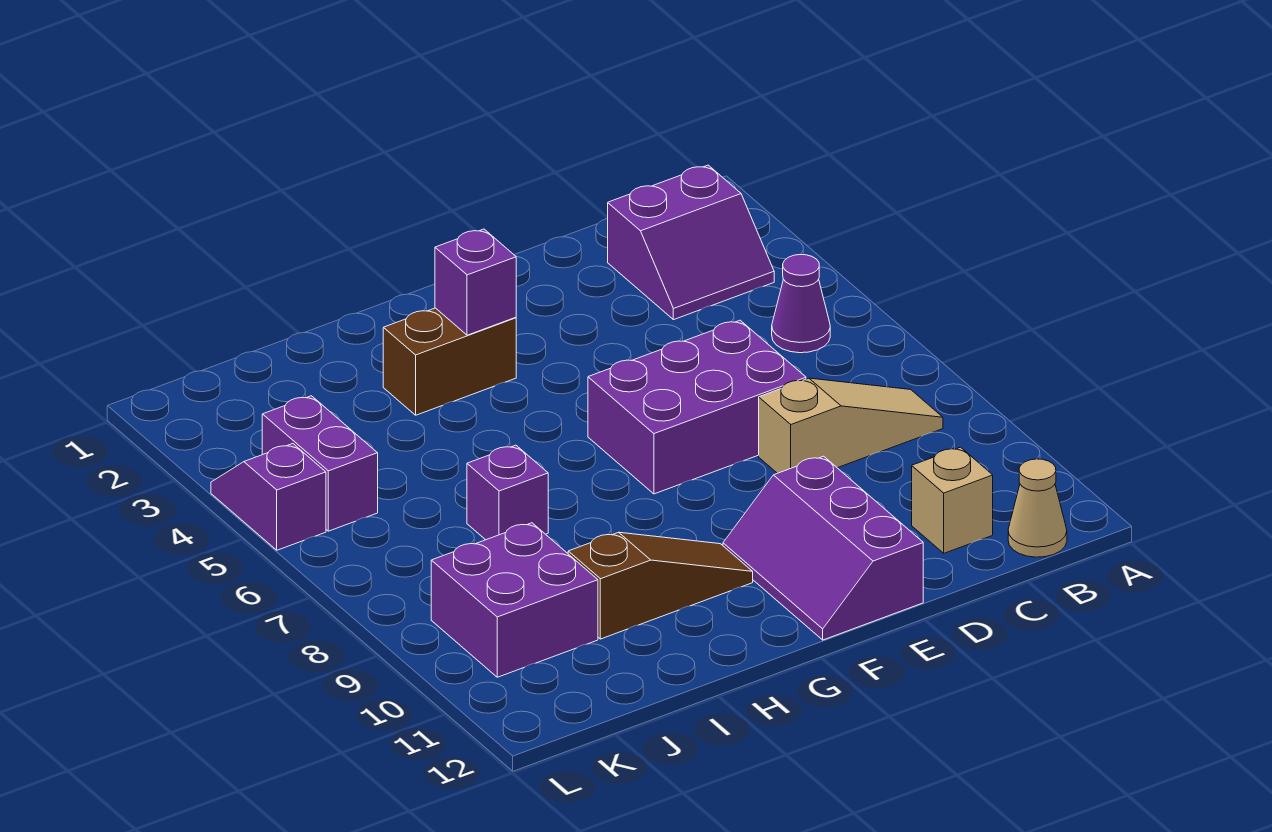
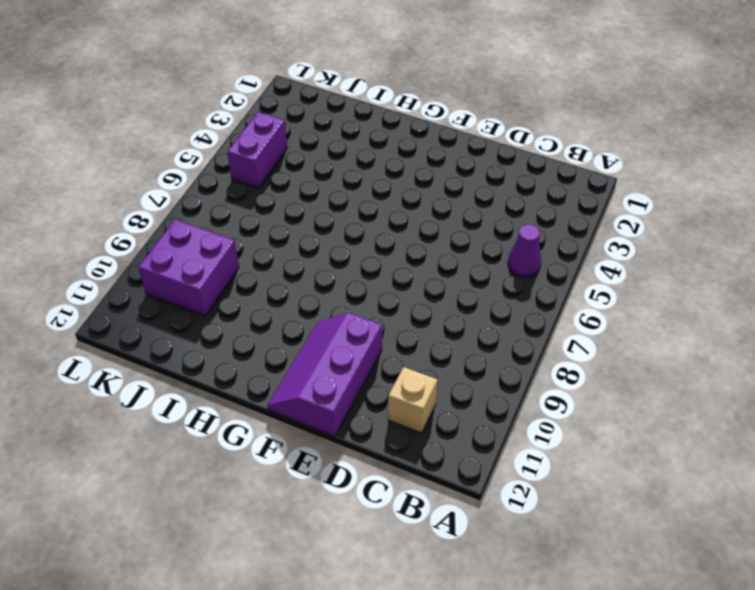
none -> purple slope B2:C3 level 1 top 2
none -> tan slope B8:D8 level 1 top D
none -> tan cone B12 level 1

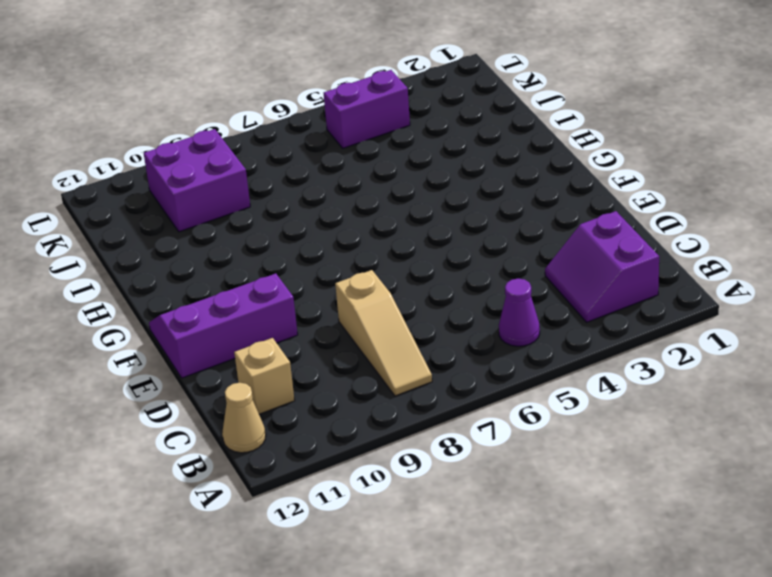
none -> purple brick D6:F7 level 1
none -> brown brick G3:H3 level 1
none -> brown slope G10:I10 level 1 top I

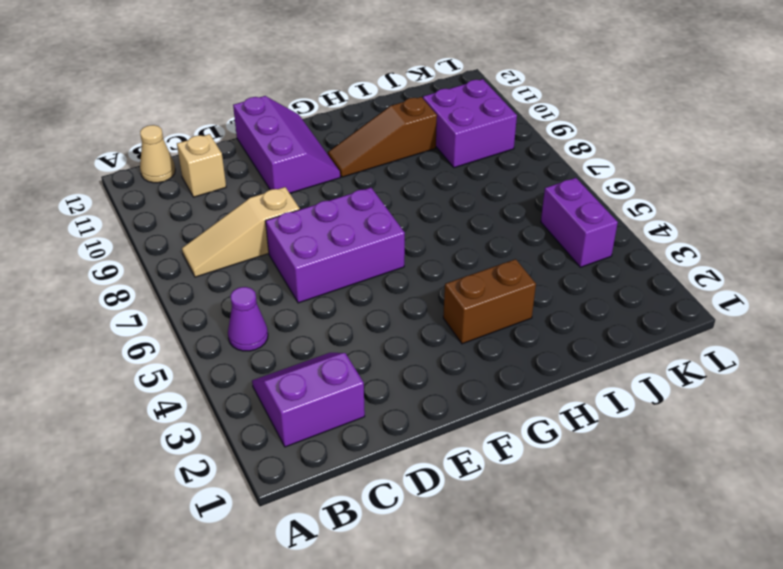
none -> purple brick I7 level 1
none -> purple slope L4:L5 level 1 top 5
none -> purple brick G3 level 2

